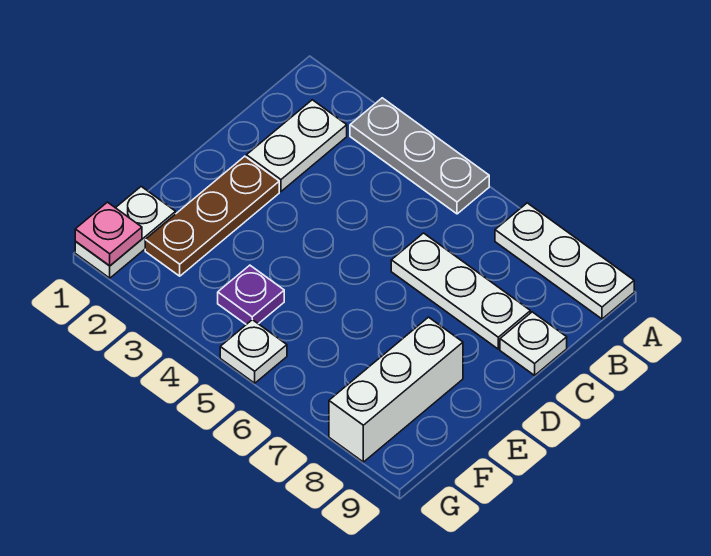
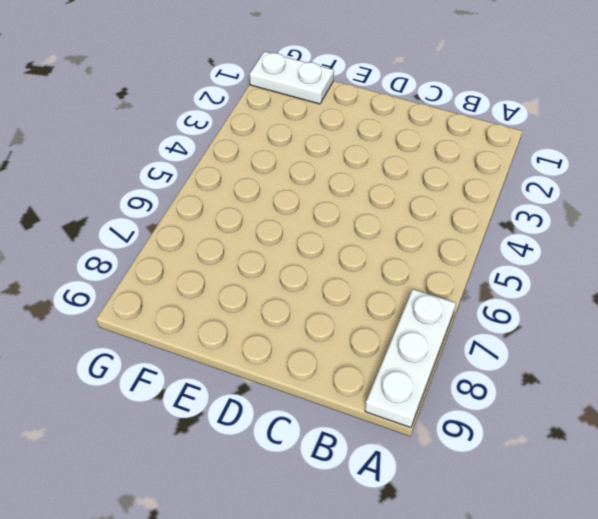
none -> grey plate A3:A5 level 1
none -> white plate B2:C2 level 1

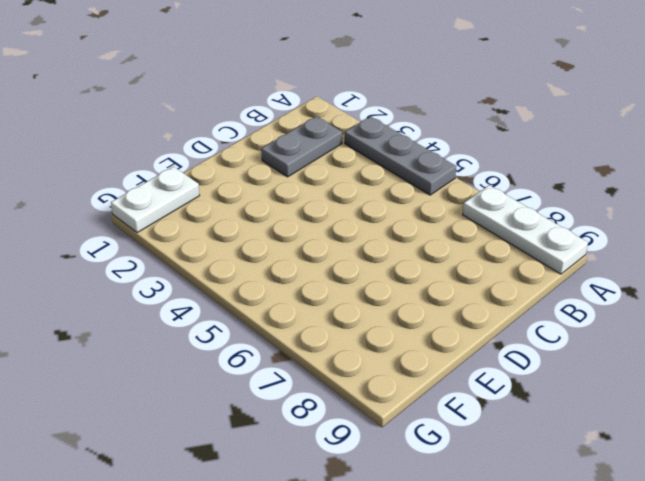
grey plate B2:C2 level 1 -> white plate B2:C2 level 1
none -> white plate C6:C8 level 1
none -> white plate C9 level 1

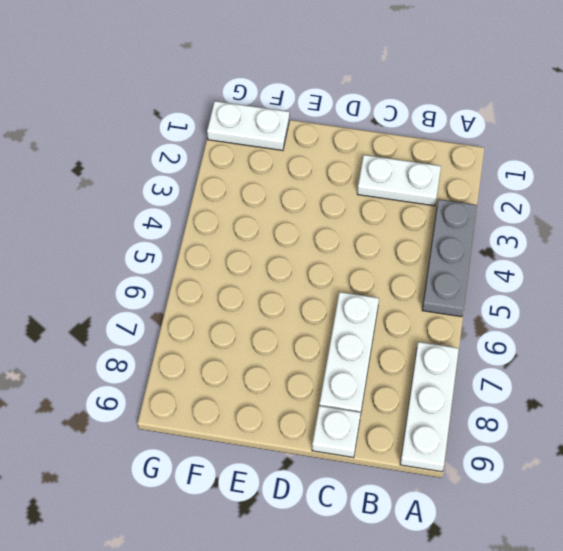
none -> brown plate D2:F2 level 1
none -> white brick E8:G8 level 1

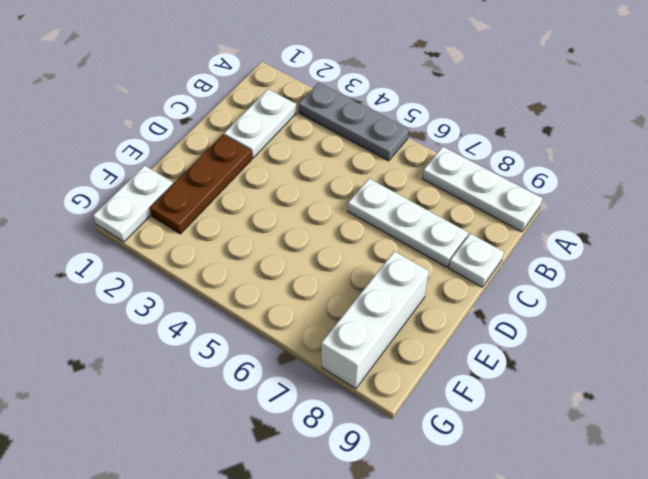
none -> purple plate F4 level 1
none -> white plate G5 level 1

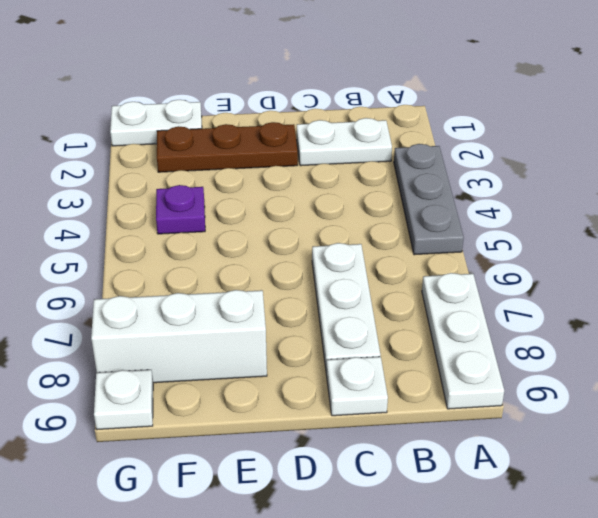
white plate G9 level 1 -> white plate G5 level 1
none -> pink plate G1 level 2

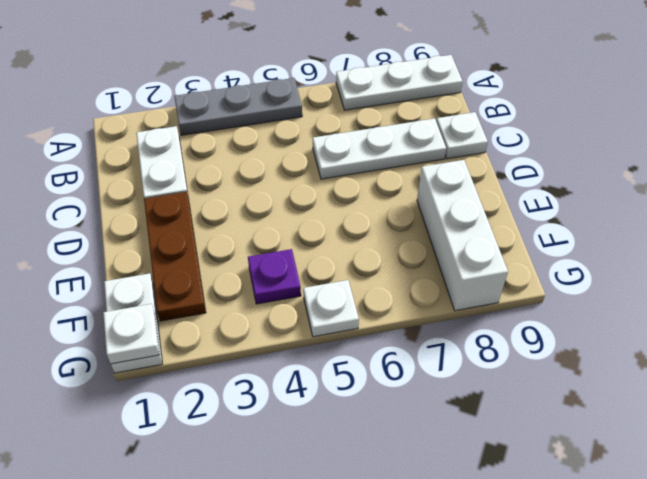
white plate G1 level 2 -> pink plate G1 level 2

